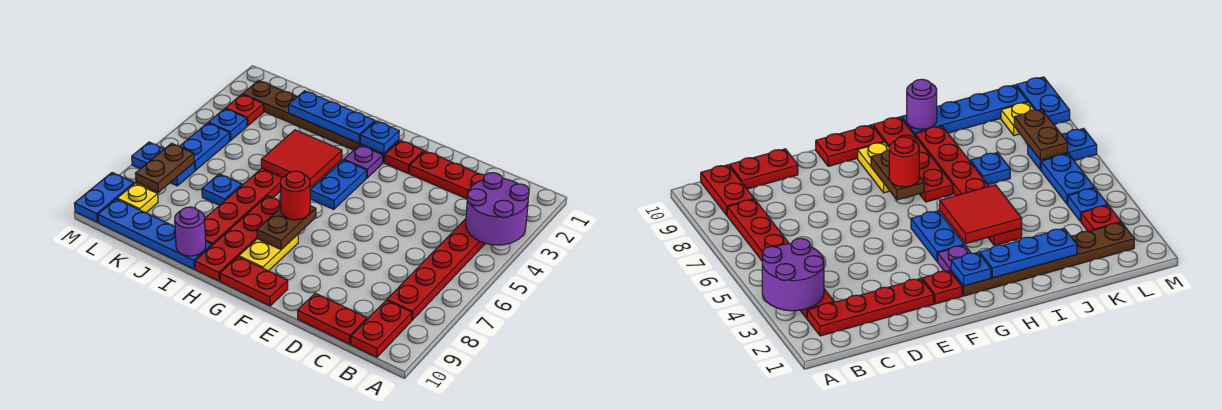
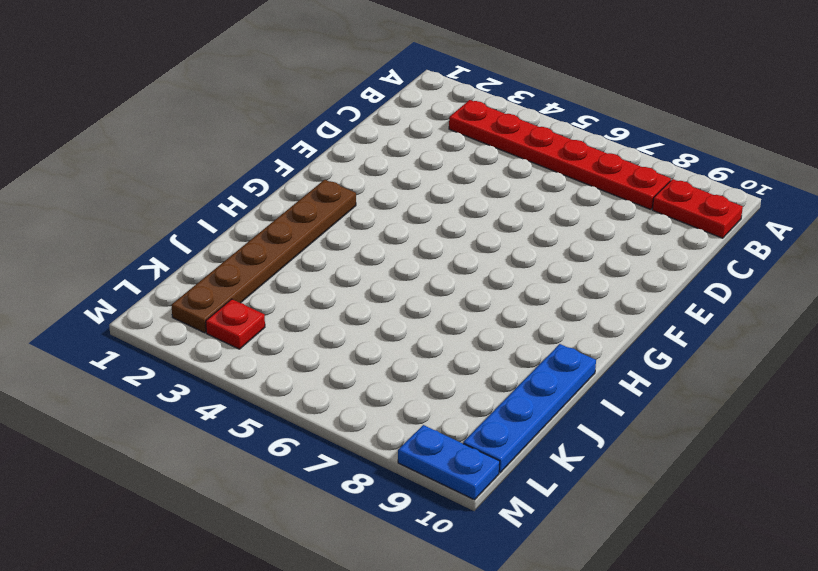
none -> red plate B2:E2 level 1
none -> red plate C10:D10 level 1
none -> red plate F2 level 1

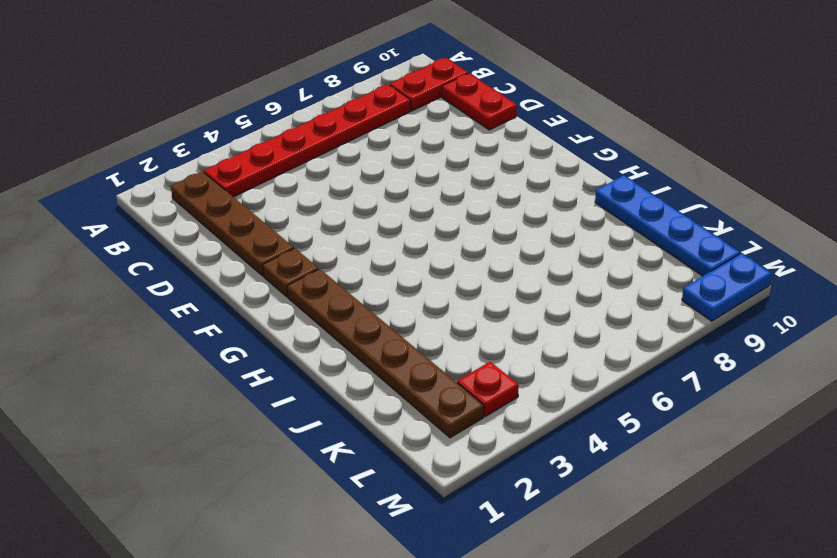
brown plate B2:E2 level 1 -> red plate B2:E2 level 1
brown plate F2 level 1 -> red plate F2 level 1
none -> red plate F10:G10 level 1
none -> purple plate G3 level 1
none -> blue plate G4:G5 level 1

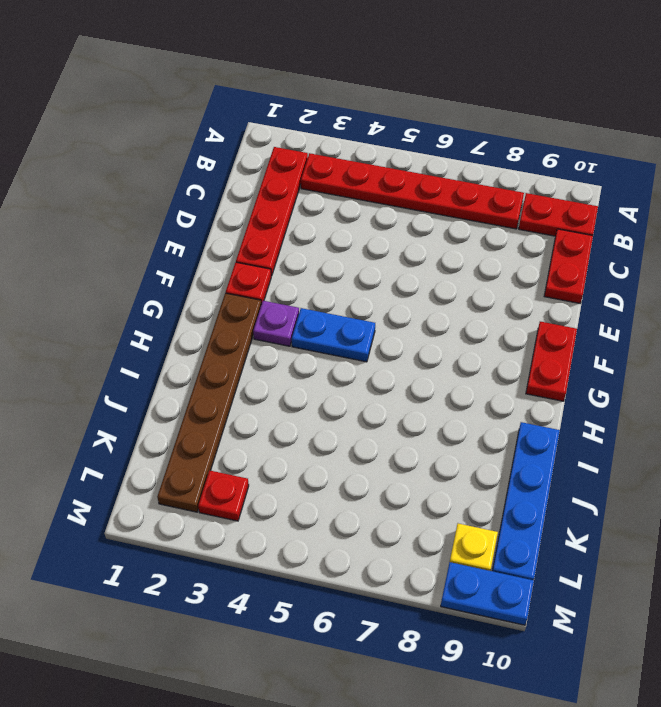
none -> yellow plate G8:G9 level 1
none -> red plate H7:H10 level 1
none -> red plate I4:I9 level 1

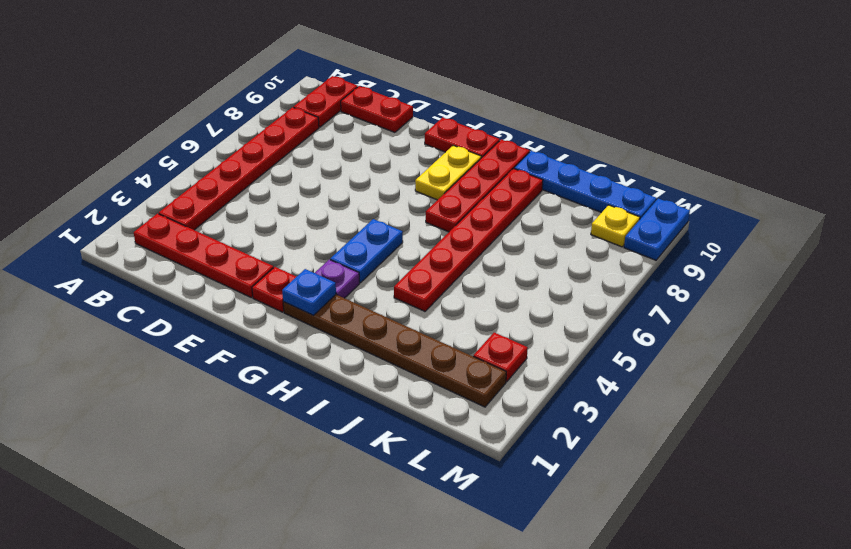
none -> blue plate J7 level 1
none -> blue plate L4 level 1
none -> blue plate L5:L6 level 1

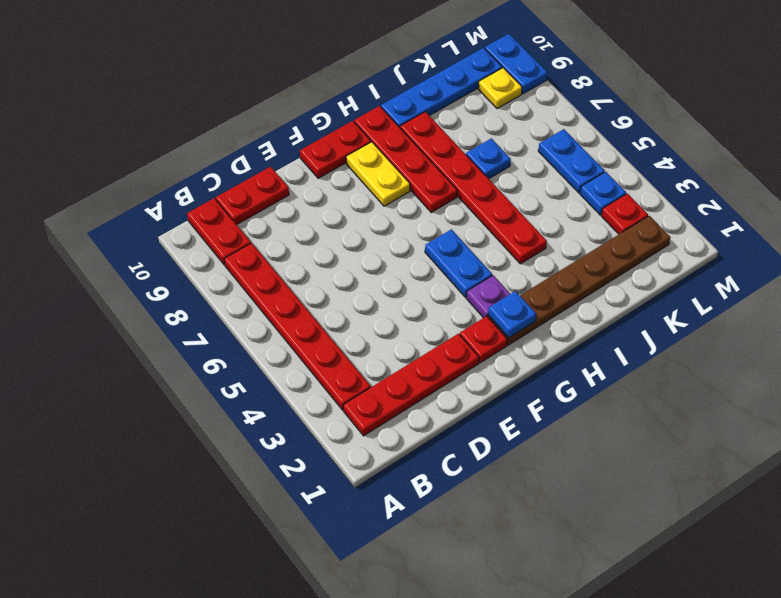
none -> blue plate L7:M7 level 1
none -> purple round brick A3:B4 level 2
none -> brown plate G7:G8 level 2

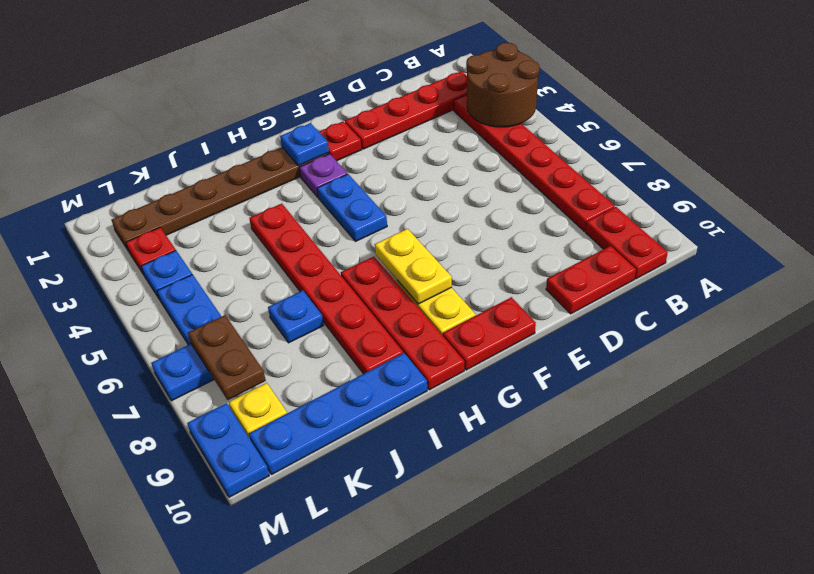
brown round brick A3:B4 level 2 -> purple round brick A3:B4 level 2
yellow plate G7:G8 level 2 -> brown plate G7:G8 level 2
none -> blue plate H2:J2 level 2
none -> red tile H4:I5 level 2
none -> purple round brick I10 level 2

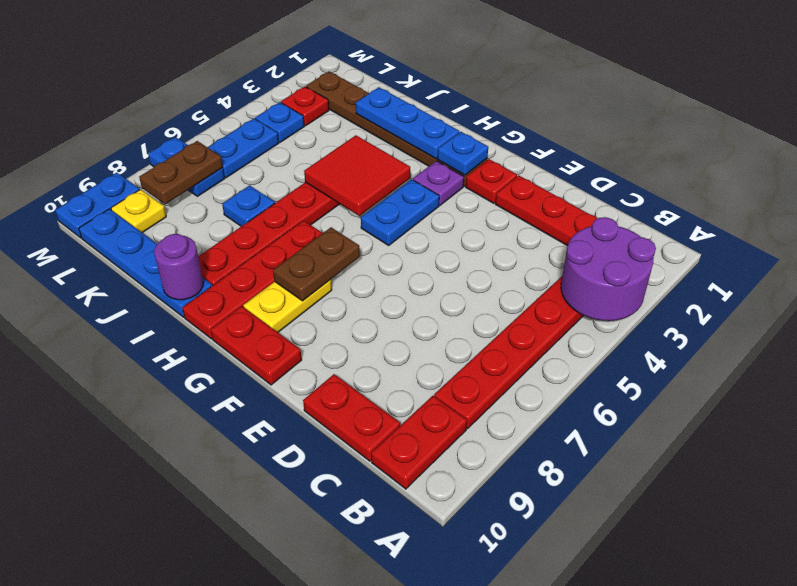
none -> red round brick G7 level 3

